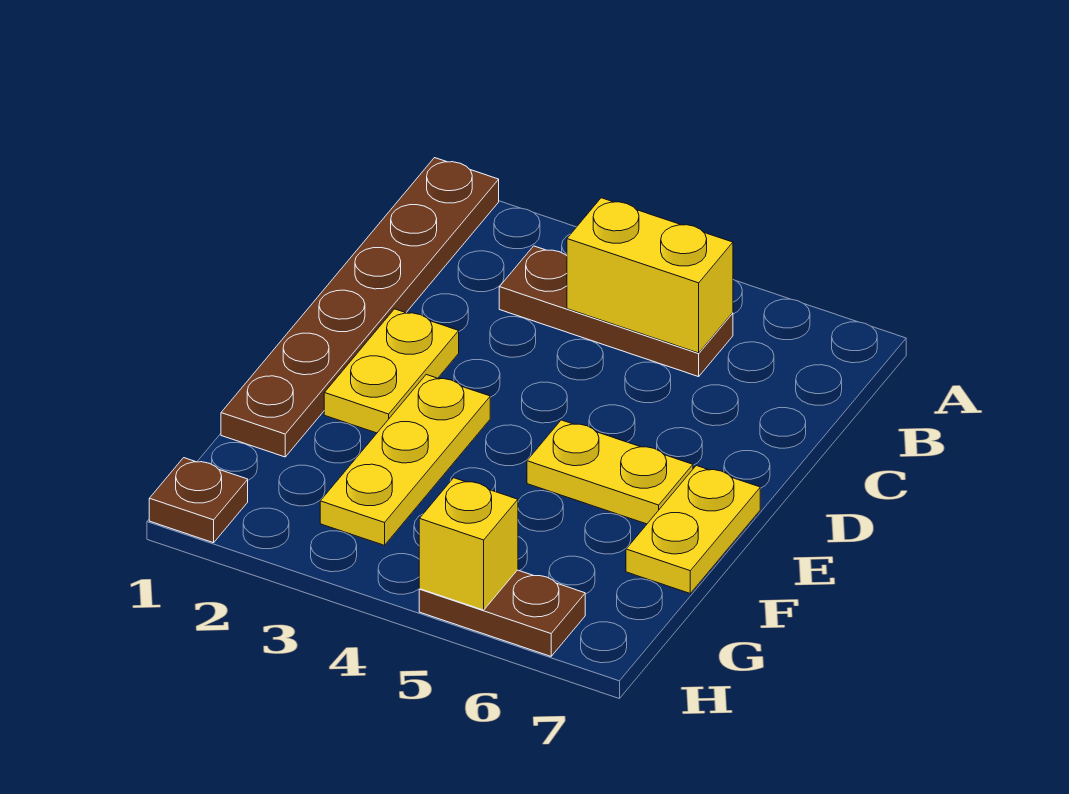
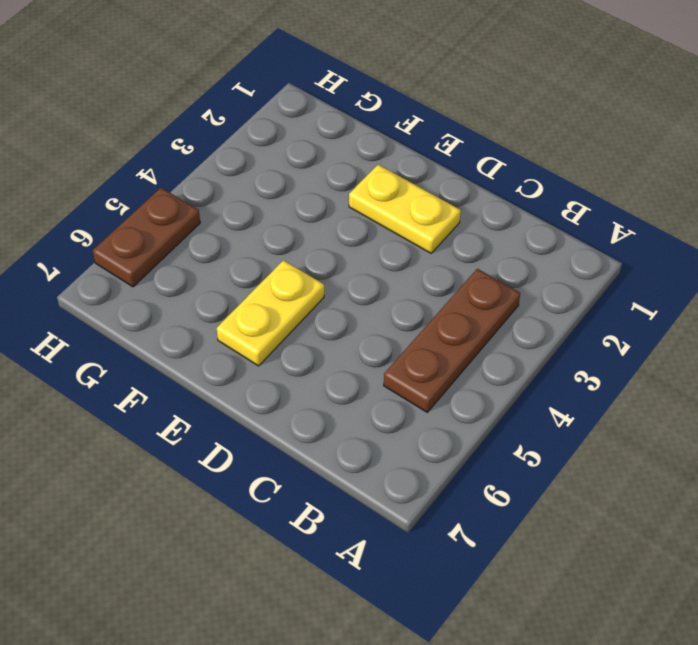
none -> brown plate A1:F1 level 1
none -> yellow plate E3:G3 level 1

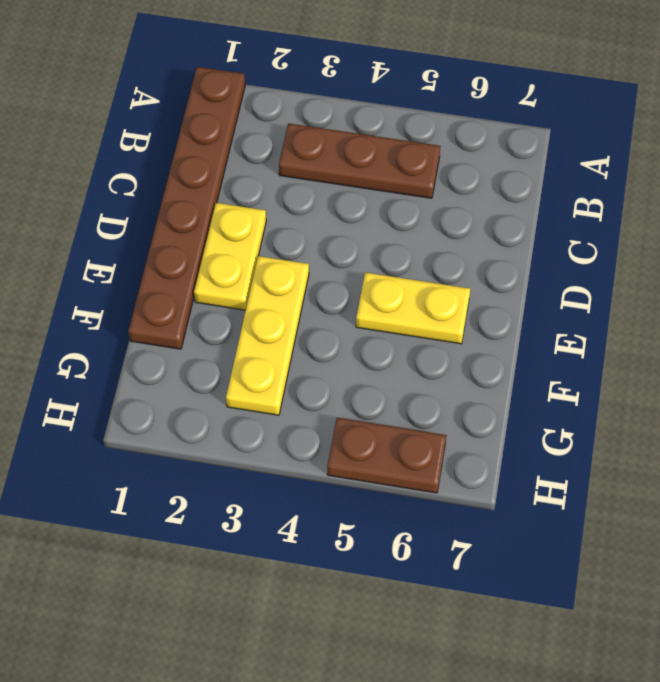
none -> yellow plate E7:F7 level 1
none -> brown plate H1 level 1

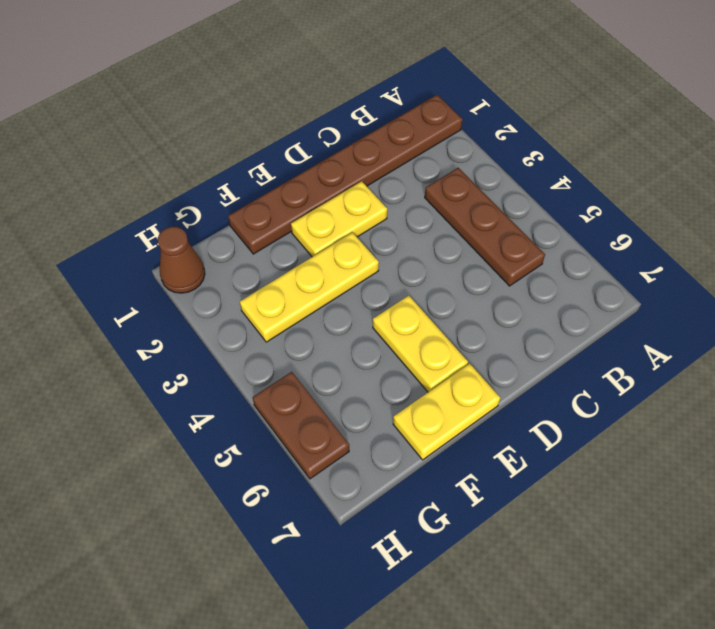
brown cone H1 level 1 -> brown plate H1 level 1
none -> yellow brick B4:B5 level 2
none -> yellow brick H5 level 2

